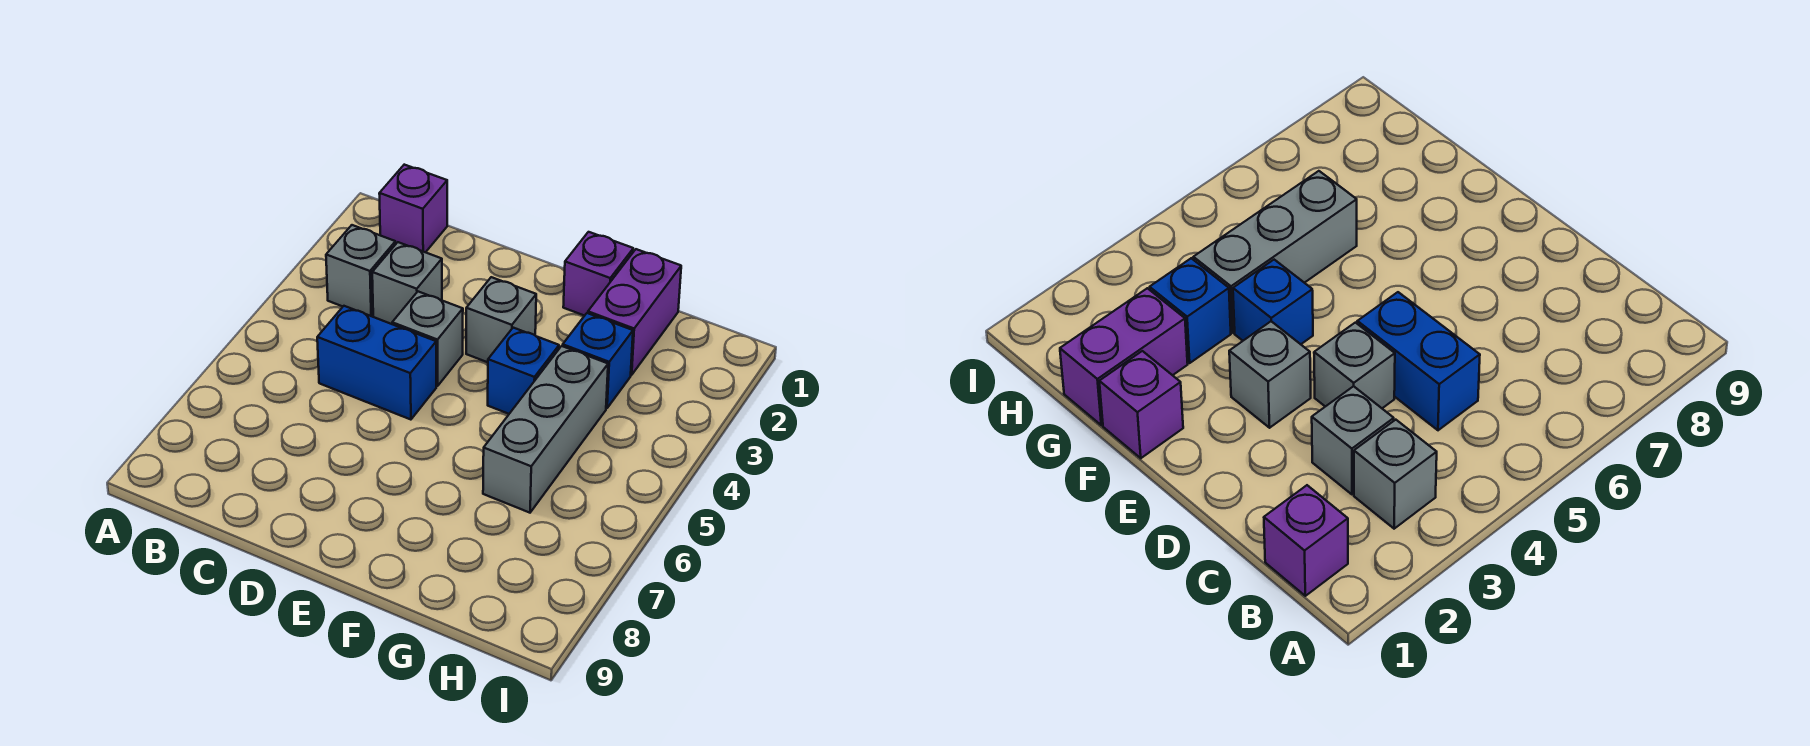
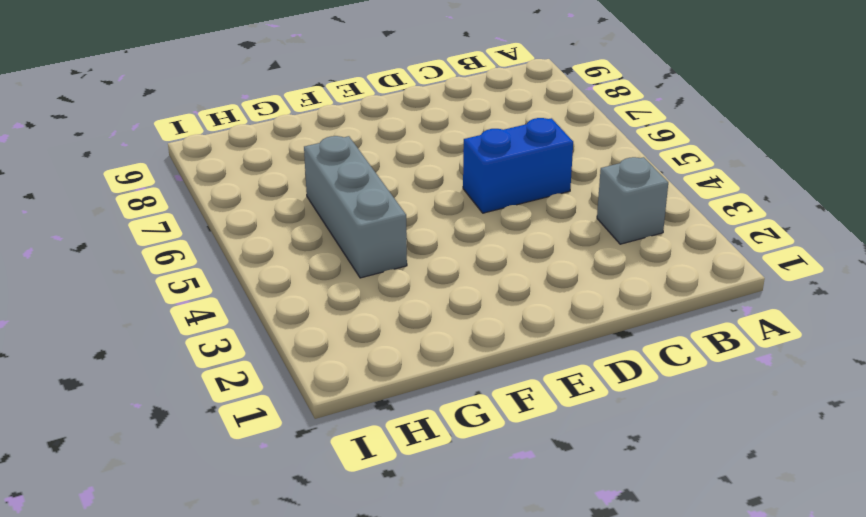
none -> purple brick B1 level 1
none -> grey brick C3 level 1

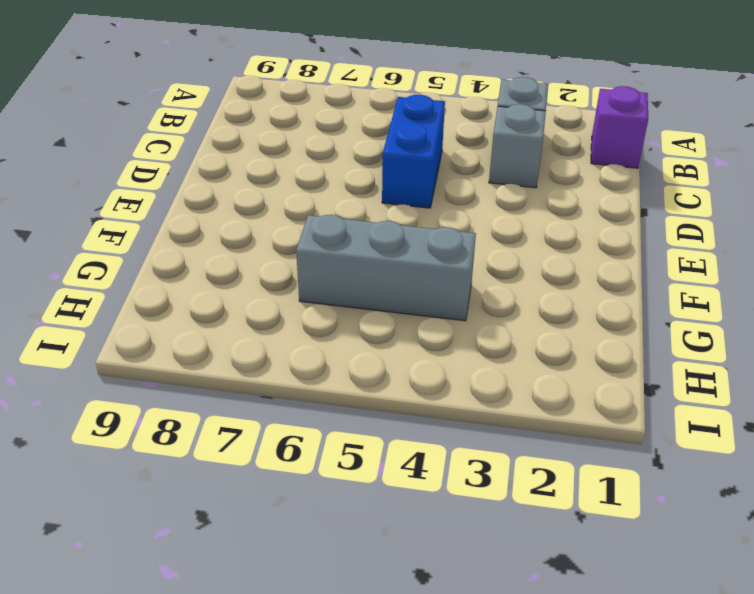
none -> grey brick D4 level 1
none -> grey brick E3 level 1

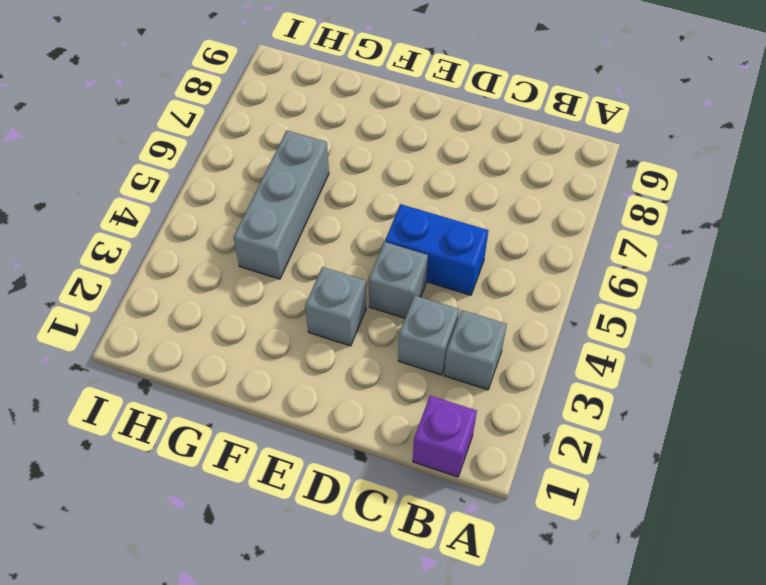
none -> purple brick F1 level 1
none -> blue brick F4 level 1

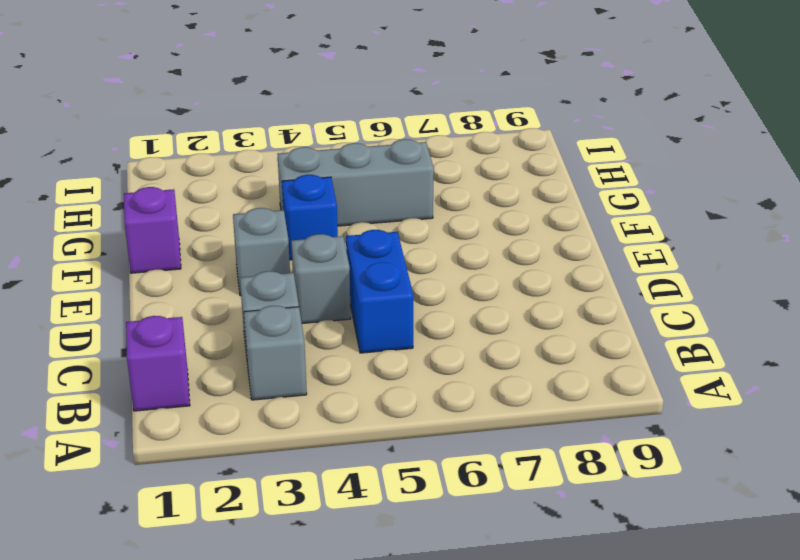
none -> purple brick G1:G2 level 1
none -> blue brick G3 level 1

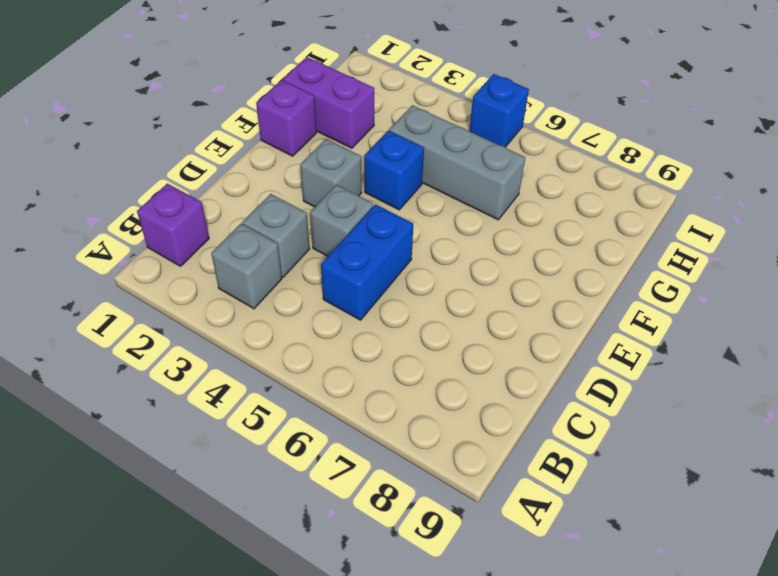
blue brick I5 level 1 -> blue brick G3 level 1

